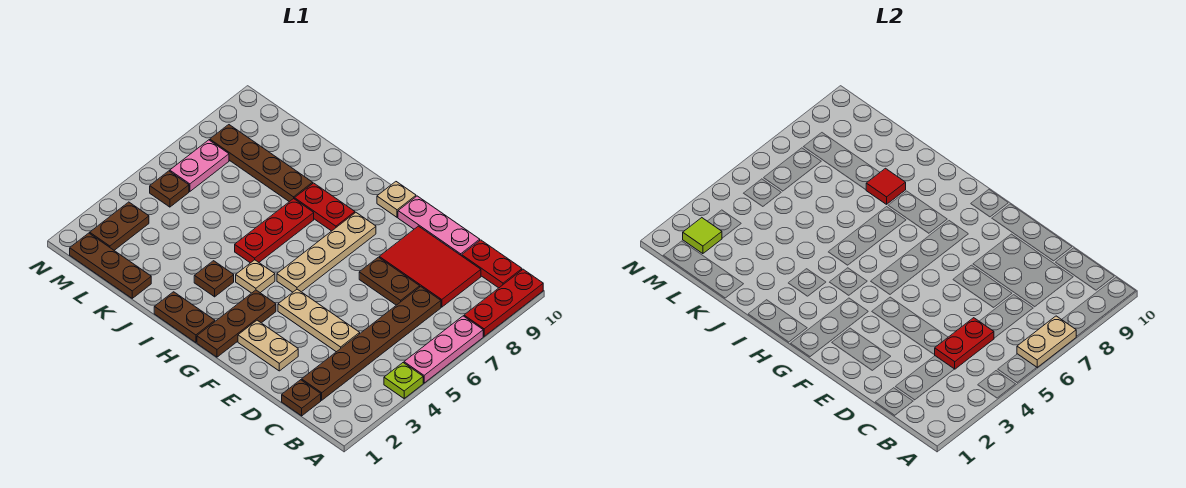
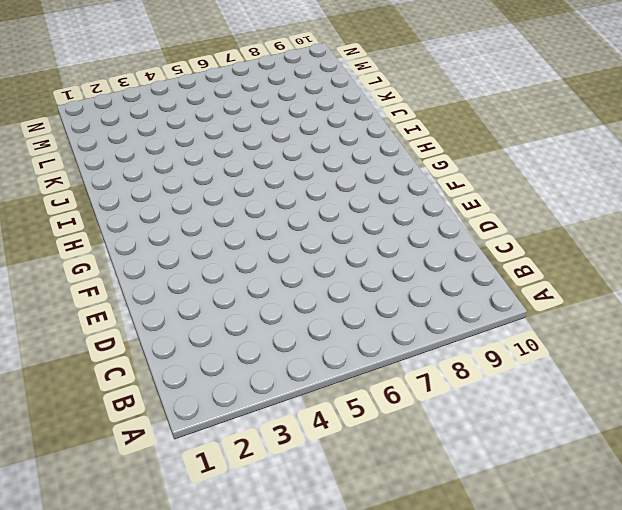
none -> lime plate A4 level 1
none -> pink plate A5:A7 level 1
none -> red plate A8:A10 level 1

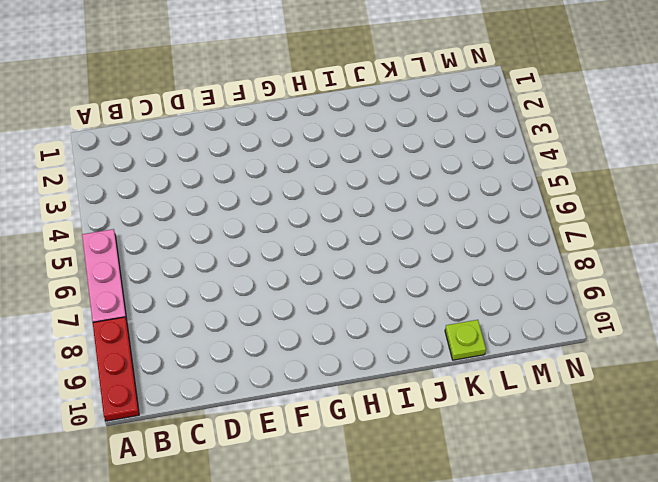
lime plate K10 level 1 -> lime plate A4 level 1
none -> red plate B10:C10 level 1
none -> brown plate C1 level 1
none -> brown plate C2:C7 level 1

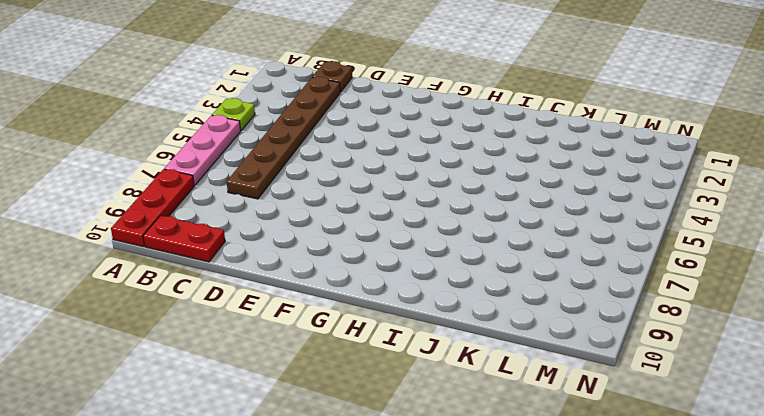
none -> red tile C8:E9 level 1
none -> tan plate D4:F4 level 1
none -> brown plate D7:E7 level 1

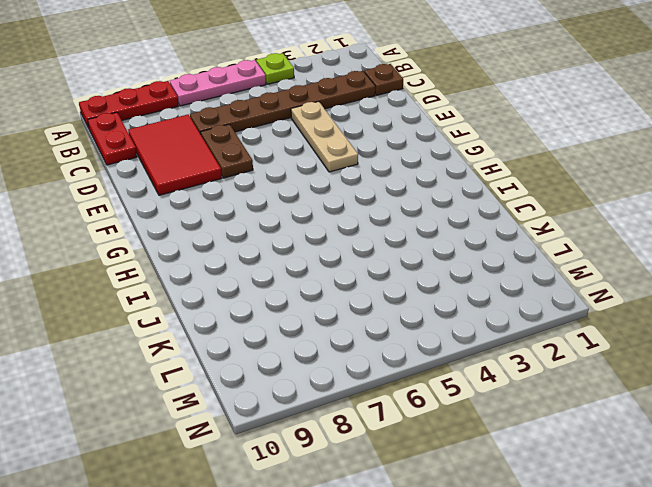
none -> pink plate D10:F10 level 1
none -> tan plate E2:F2 level 1
none -> brown plate G1:G3 level 1

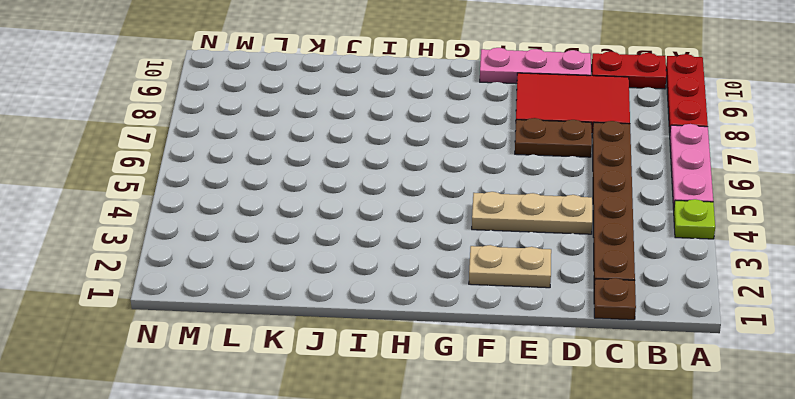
none -> brown plate G1:G3 level 1
none -> tan plate G5:G8 level 1
none -> tan plate G10 level 1

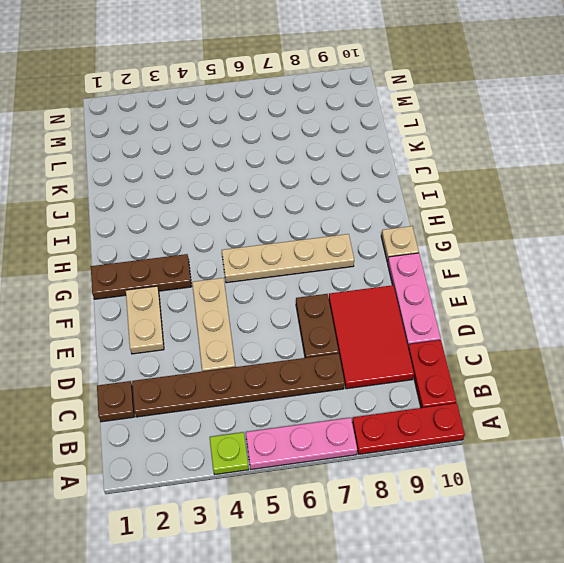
none -> brown plate H1:I1 level 1
none -> tan plate H4 level 1
none -> red plate H8:I8 level 1

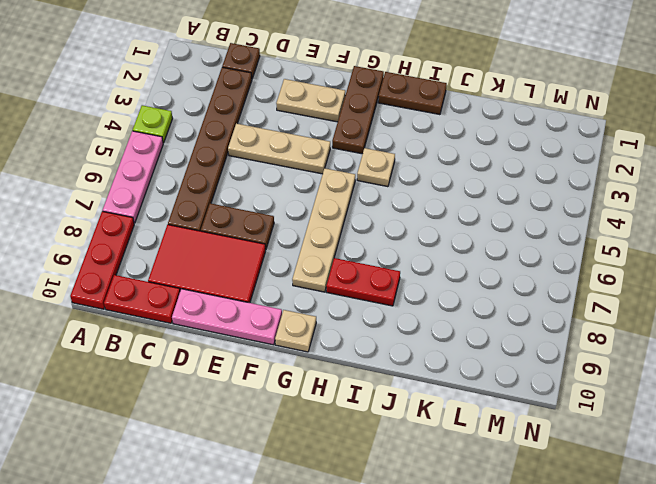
none -> brown plate I3 level 1
none -> red plate I5:I7 level 1
none -> brown plate J8:M8 level 1

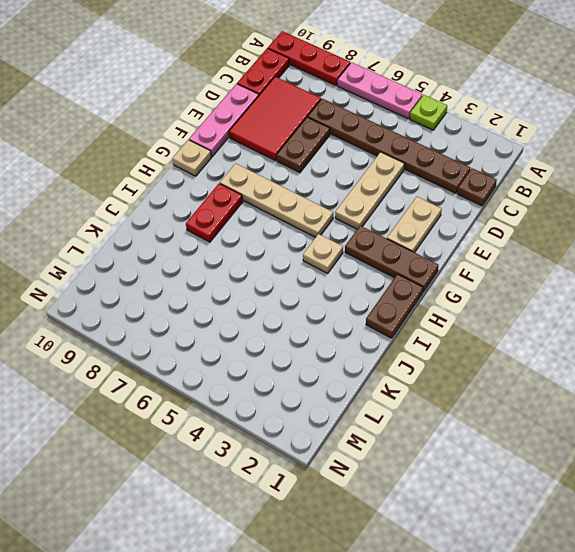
none -> brown plate I3 level 1
none -> red plate I5:I7 level 1
none -> brown plate J8:M8 level 1

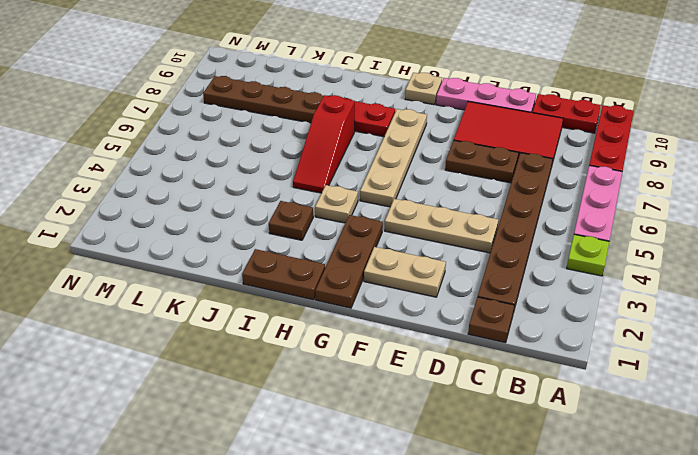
red slope I5:I7 level 1 top 7 -> red plate I5:I7 level 1
none -> brown plate K1:M1 level 1
none -> brown plate M2:M3 level 1
none -> brown plate M5 level 1

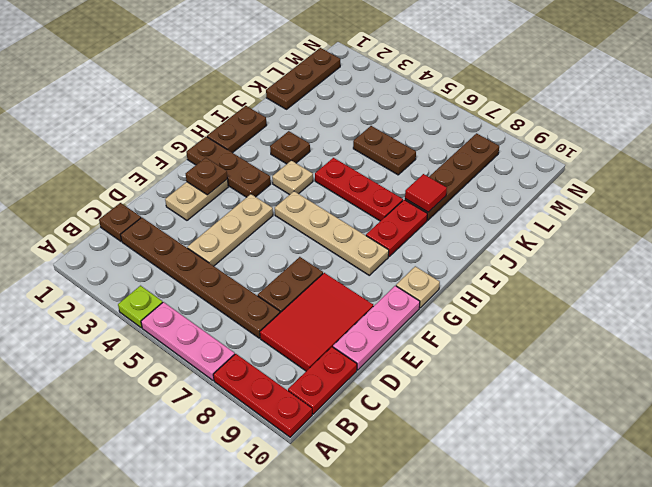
brown plate F2 level 2 -> brown plate M5 level 1
brown plate K5:K6 level 1 -> brown plate M2:M3 level 1
none -> pink plate M6:M7 level 1
none -> tan plate A6:A7 level 2
none -> red plate C4:C5 level 2

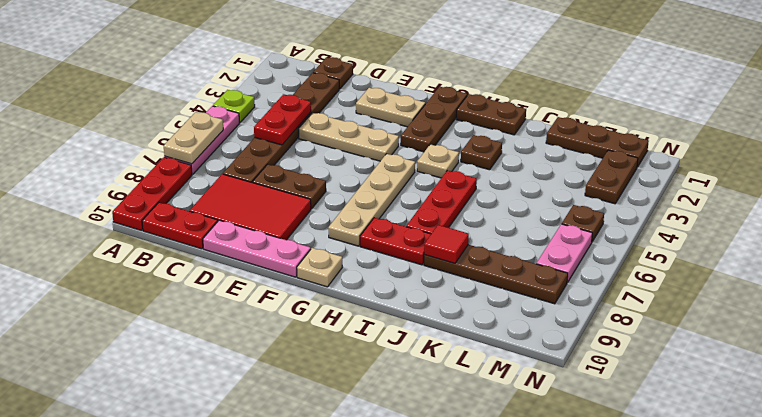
none -> lime tile M2 level 2

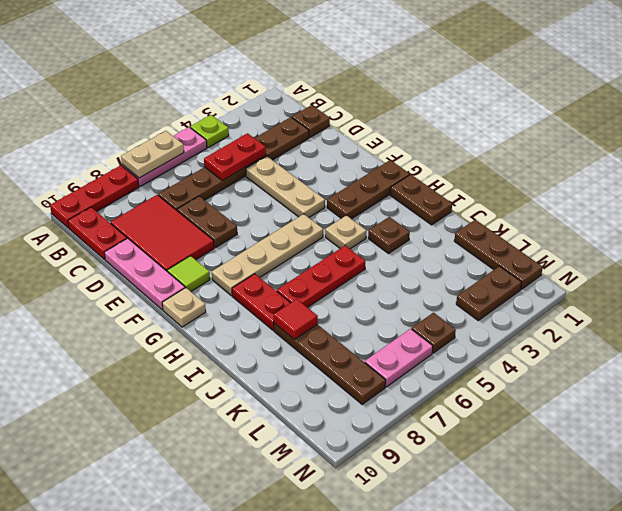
lime tile F9 level 1 -> lime tile M2 level 2
none -> tan plate E2:F2 level 1

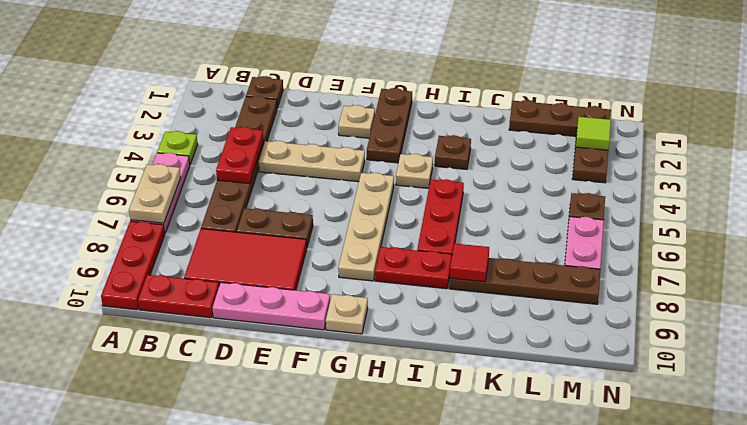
tan plate F2 level 1 -> tan plate E2:F2 level 1
none -> brown plate H1:I1 level 1

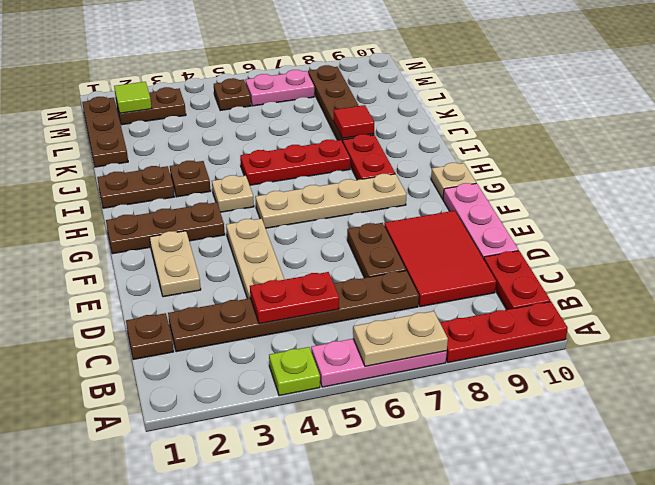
brown plate I1:I2 level 1 -> brown plate H1:I1 level 1

